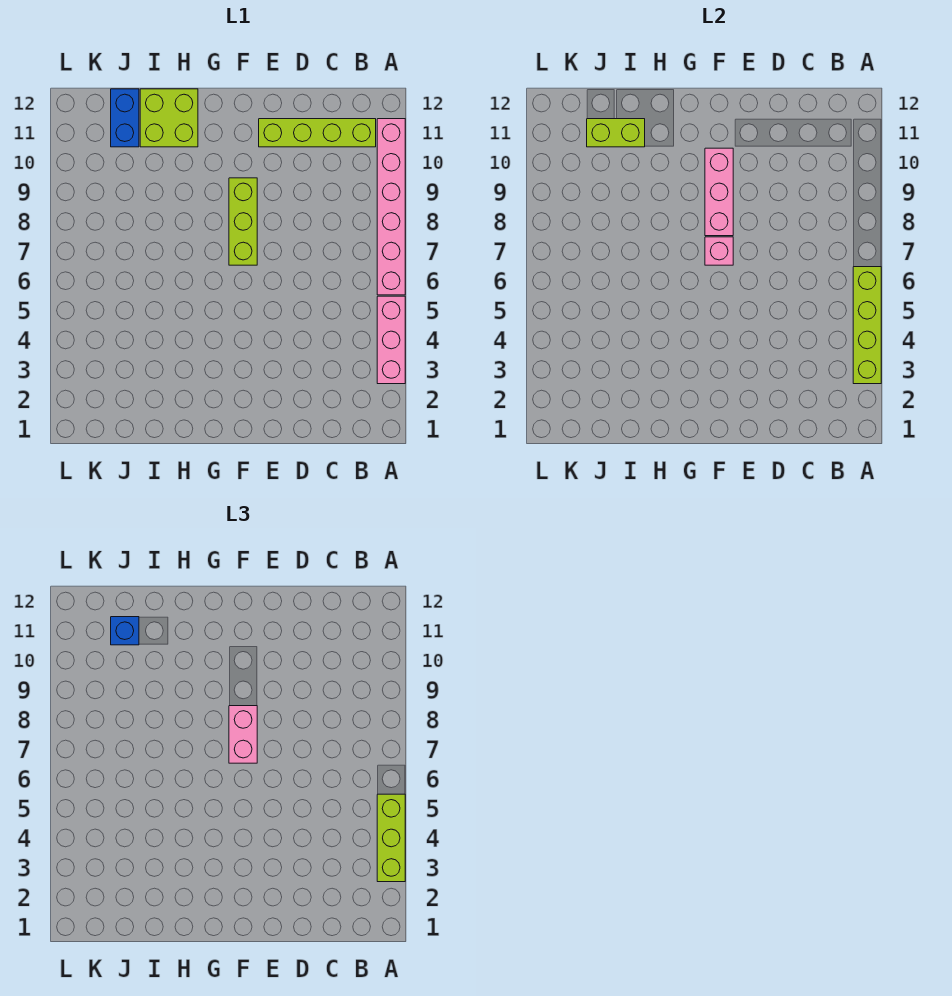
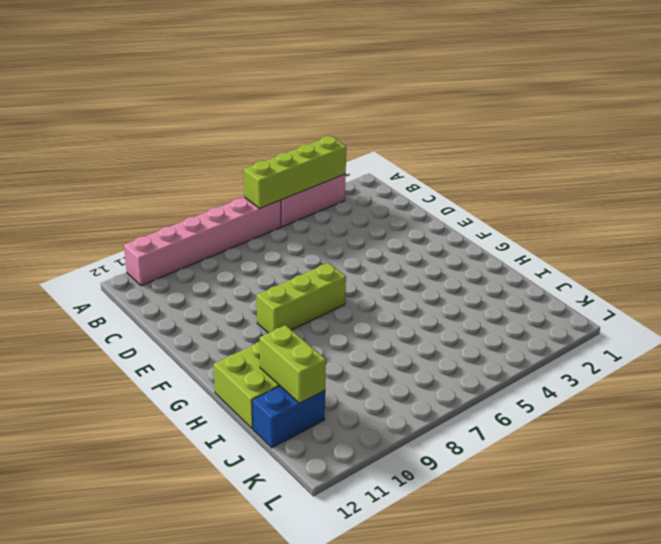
none -> lime brick B11:E11 level 1
none -> pink brick F7 level 2
none -> pink brick F8:F10 level 2

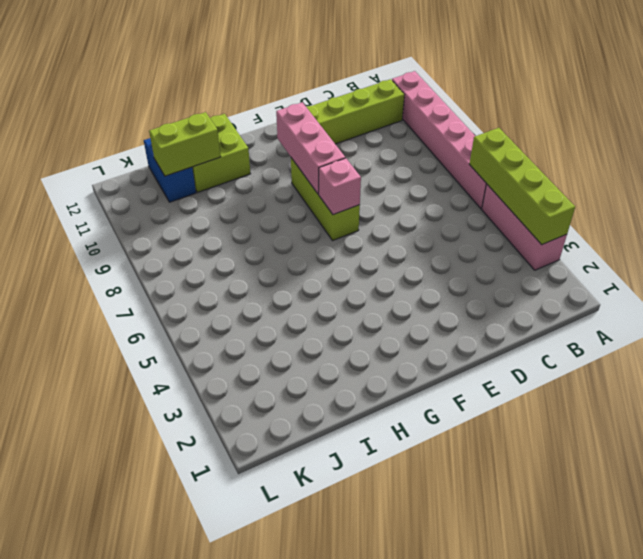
none -> lime brick A3:A5 level 3
none -> pink brick F7:F8 level 3
none -> blue brick J11 level 3

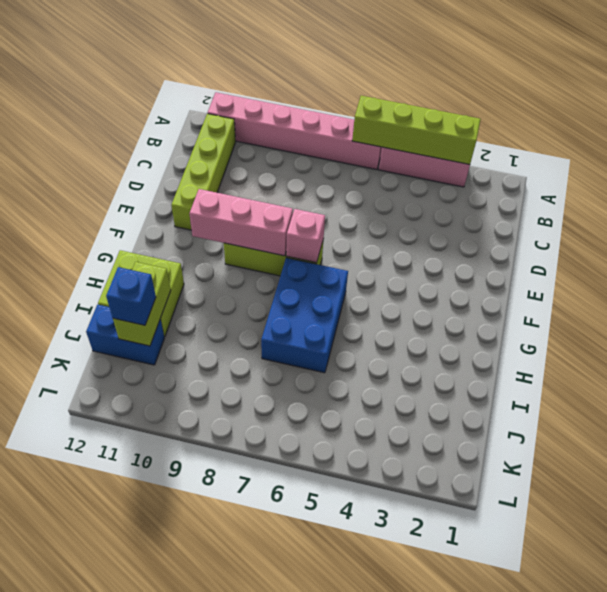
blue brick G6:I7 level 1 -> none
none -> lime brick A3:A5 level 3
none -> pink brick F7:F8 level 3

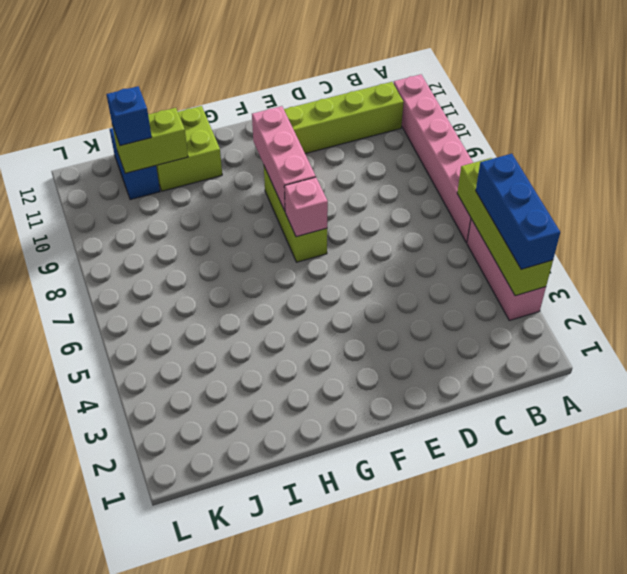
blue brick A3:A5 level 3 -> lime brick A3:A5 level 3
none -> pink brick F7:F8 level 3

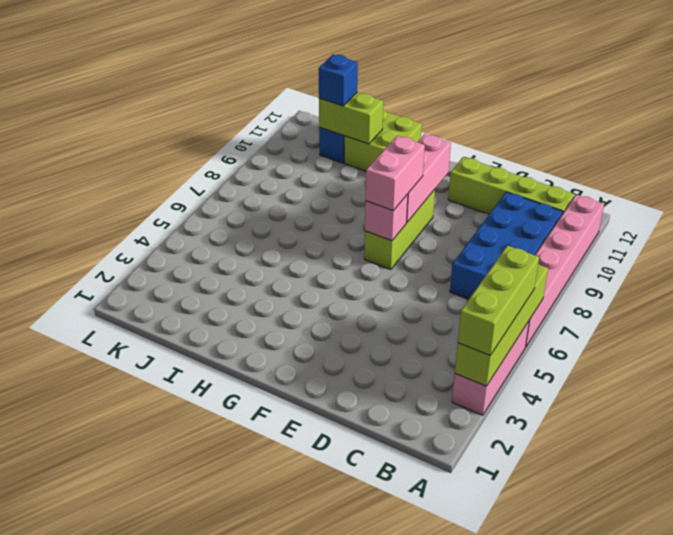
blue brick B7:C10 level 1 -> none

